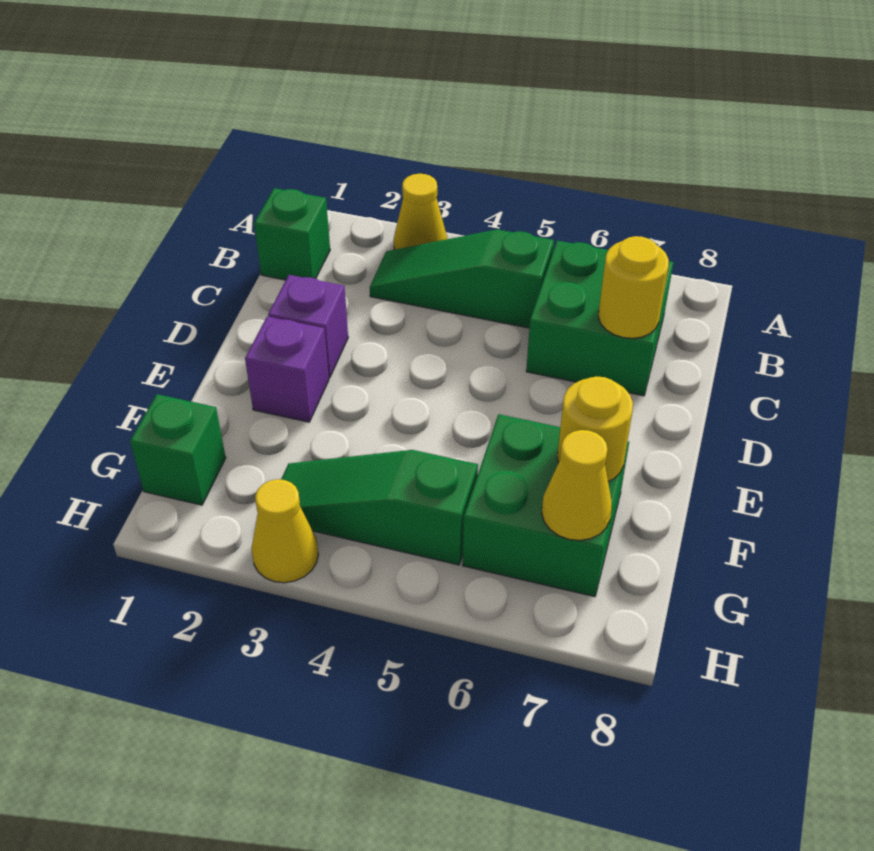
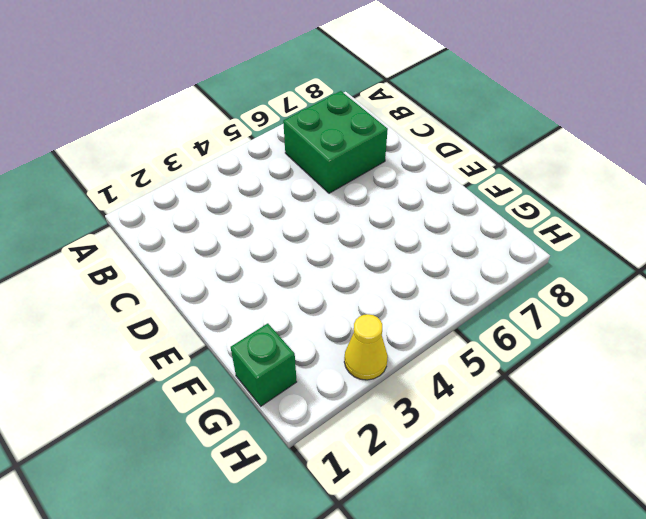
none -> yellow cone A3 level 1
none -> green brick B1 level 1
none -> green slope B3:B5 level 1 top 5

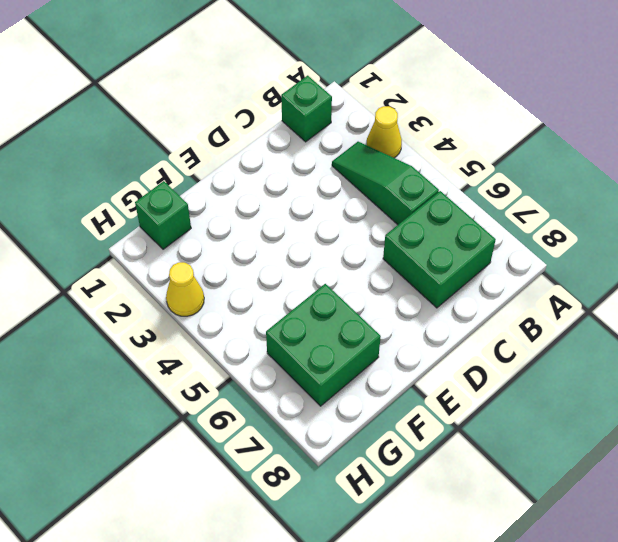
none -> purple brick D2 level 1
none -> purple brick E2 level 1
none -> green slope G3:G5 level 1 top 5

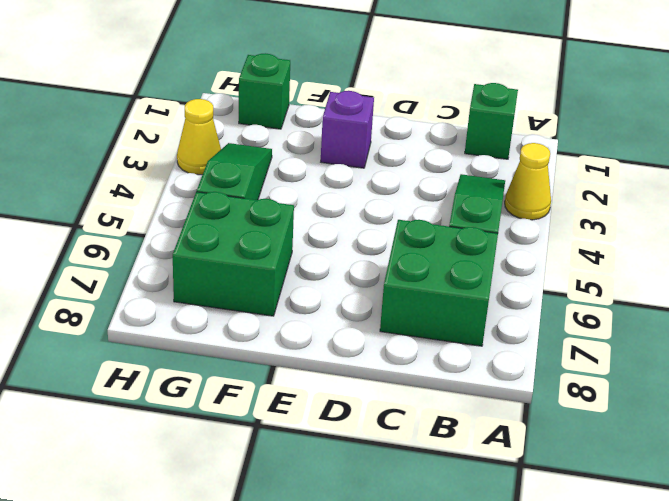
none -> purple brick D2 level 1
none -> yellow round brick C7 level 2
none -> yellow round brick F7 level 2

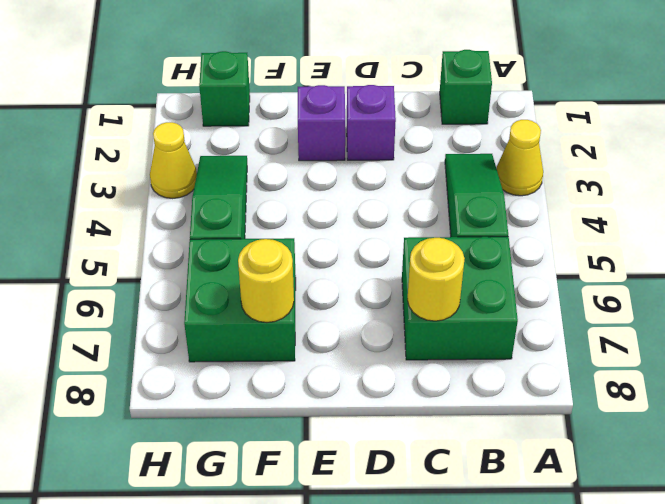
none -> yellow cone G7 level 2

